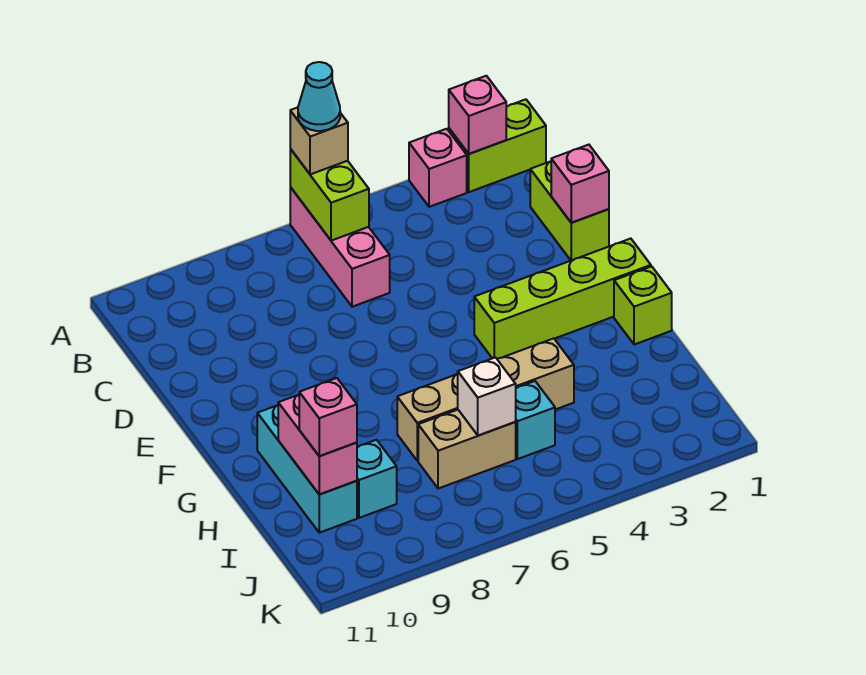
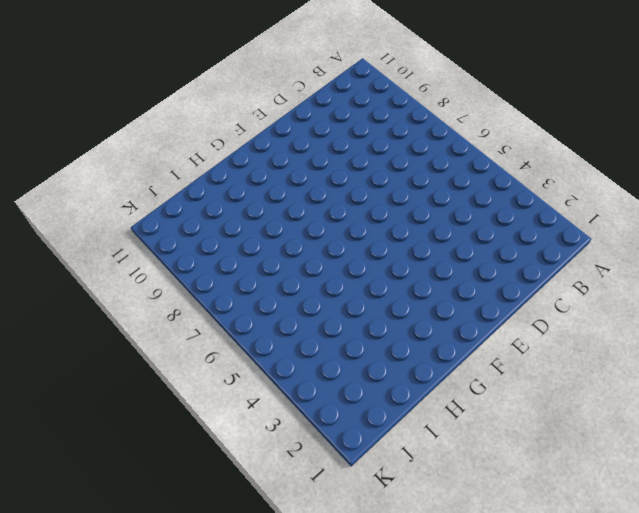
none -> lime brick A1:A2 level 1
none -> pink brick A3 level 1
none -> pink brick A6:C6 level 1

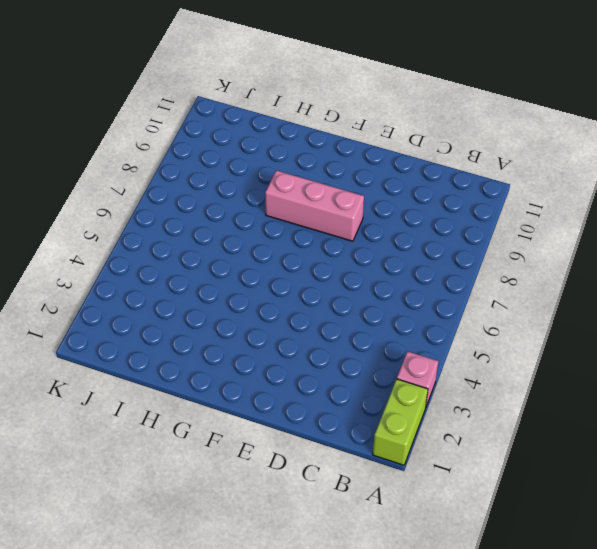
pink brick E8:G8 level 1 -> pink brick A6:C6 level 1
none -> lime brick C1:D1 level 1
none -> lime brick F1:F4 level 1
none -> lime brick G1 level 1

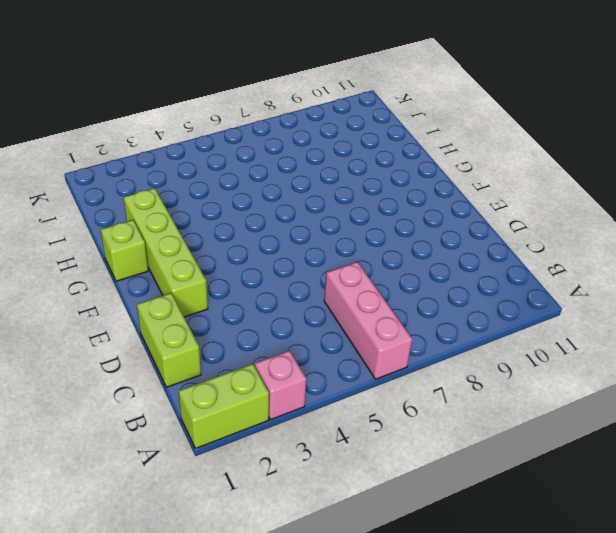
lime brick E2:H2 level 1 -> lime brick F1:F4 level 1
none -> cyan brick G10:I10 level 1
none -> tan brick H4:H7 level 1
none -> cyan brick I5 level 1

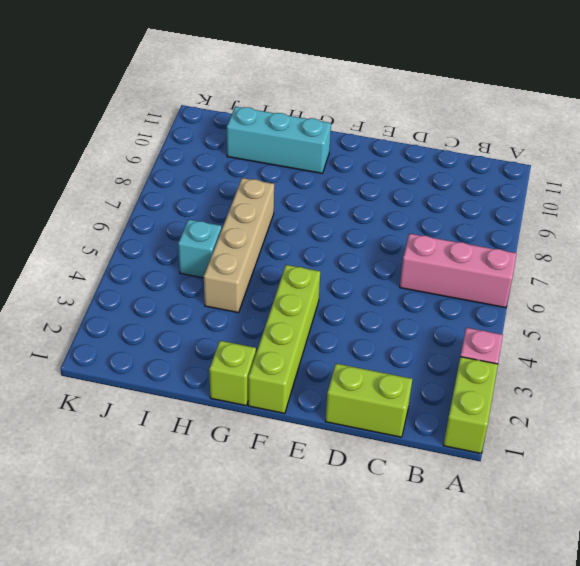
none -> tan brick I6:I7 level 1
none -> cyan brick I9 level 1
none -> pink brick A2 level 2

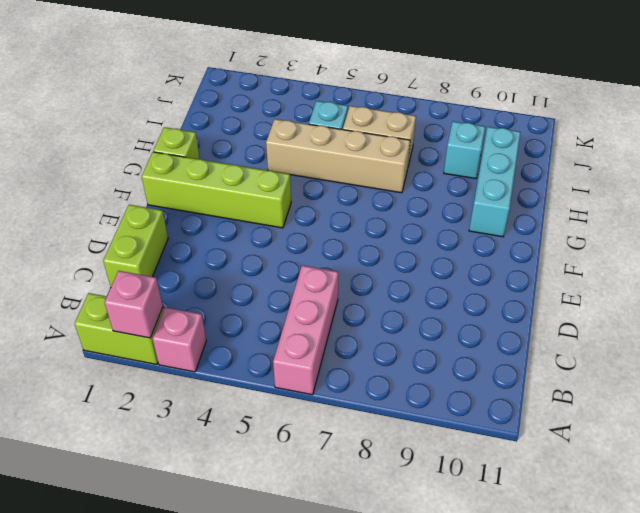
none -> lime brick A6:B6 level 2
none -> pink brick D1 level 2
none -> pink brick H10:I10 level 2

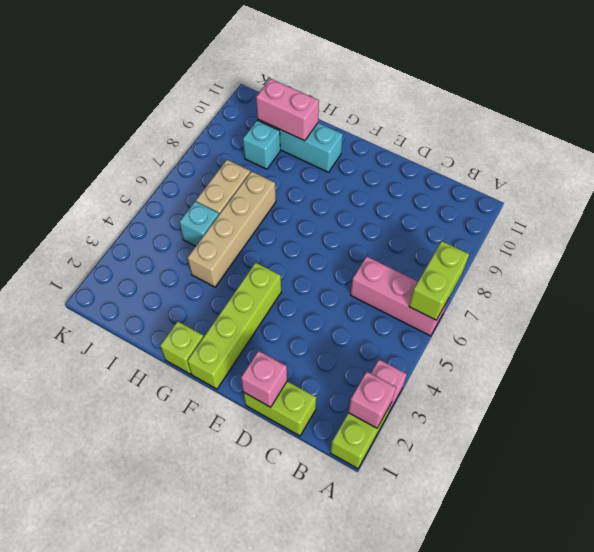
lime brick A6:A7 level 2 -> lime brick A6:B6 level 2
none -> white brick I6 level 2
none -> tan brick A6 level 3
none -> pink brick I10 level 3

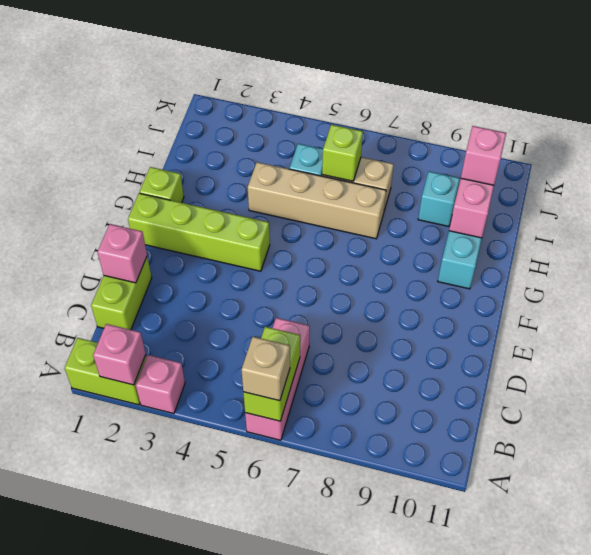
lime brick I6 level 2 -> white brick I6 level 2
none -> cyan cone A6 level 4

